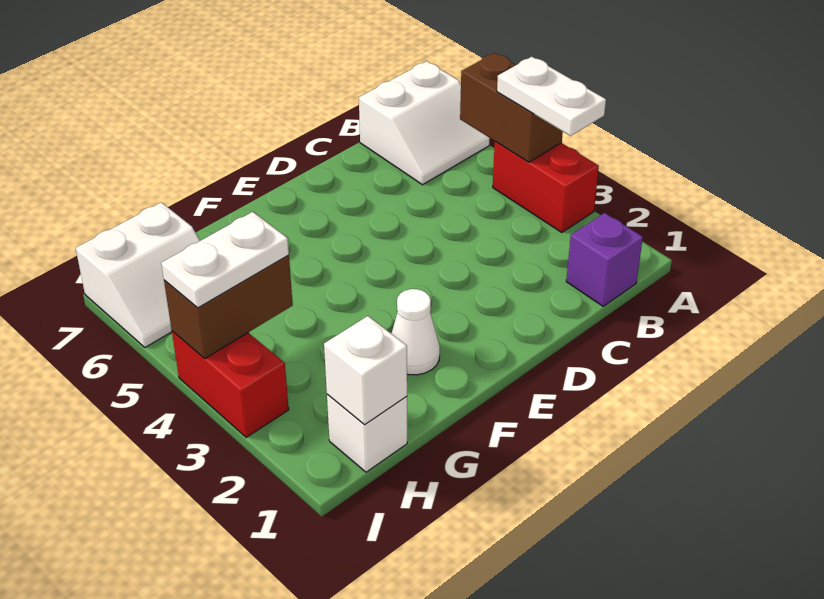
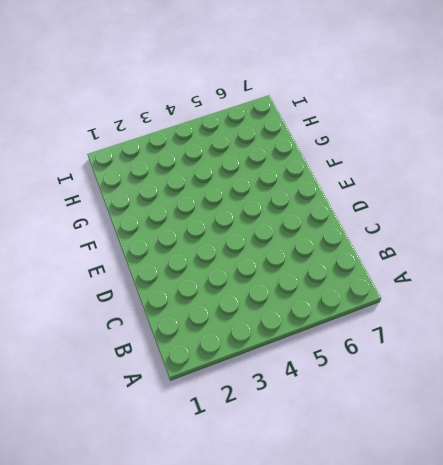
none -> red brick A3:A4 level 1
none -> white slope A6:B7 level 1 top 7
none -> purple brick B1 level 1

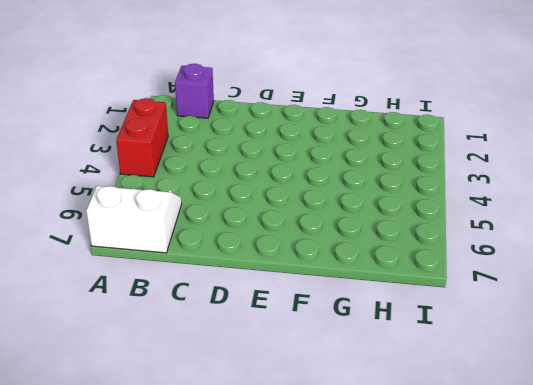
none -> white cone F2 level 1
none -> white brick H1 level 1
none -> white slope H6:I7 level 1 top 7

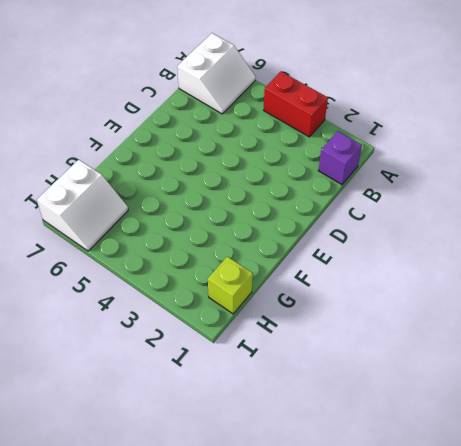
lime brick H1 level 1 -> white brick H1 level 1
none -> white cone F2 level 1
none -> red brick I3:I4 level 1
none -> brown brick A4:A5 level 2

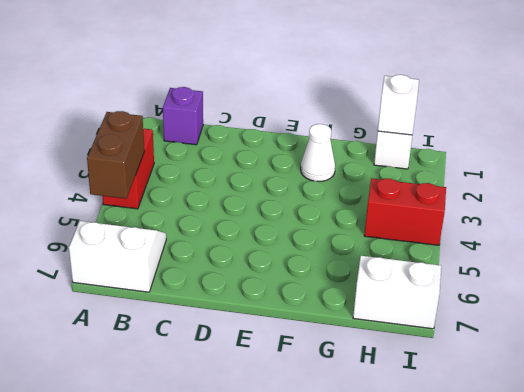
red brick H4:I4 level 1 -> red brick I3:I4 level 1
none -> brown brick H4:I4 level 2
none -> white plate A3:A4 level 3
none -> white plate H4:I4 level 3

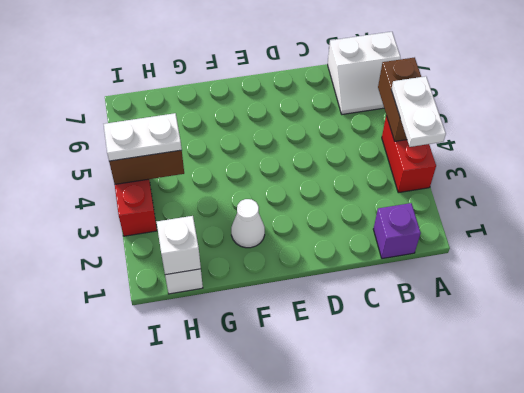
none -> white slope H6:I7 level 1 top 7

